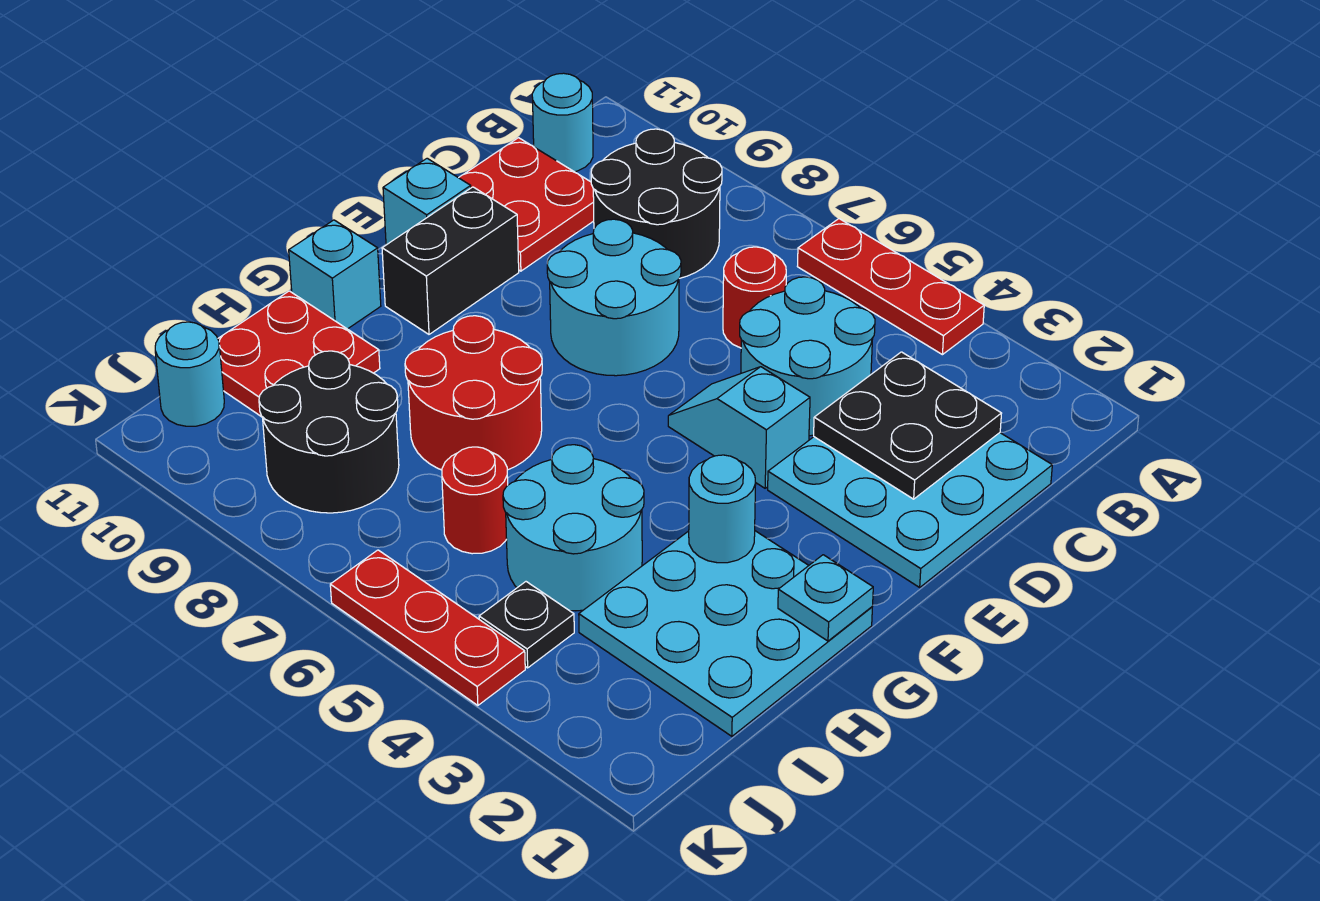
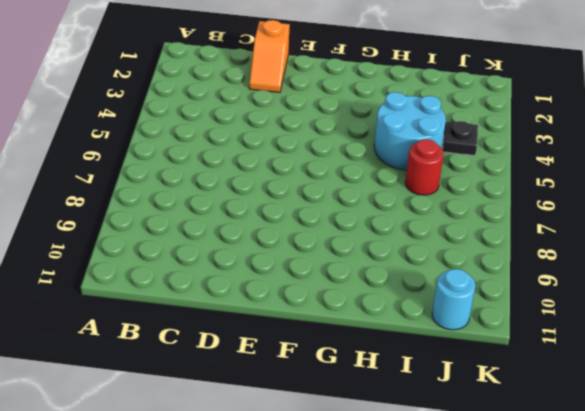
orange slope D1:D2 level 1 top 1 -> cyan plate C1:E3 level 1
none -> red plate A4:A6 level 1
none -> black round brick B8:C9 level 1
none -> cyan round brick B11 level 1

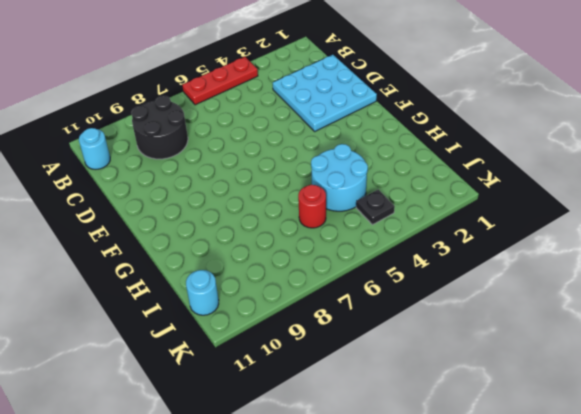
none -> cyan round brick C4:D5 level 1
none -> red round brick C6 level 1
none -> red plate C10:D11 level 1

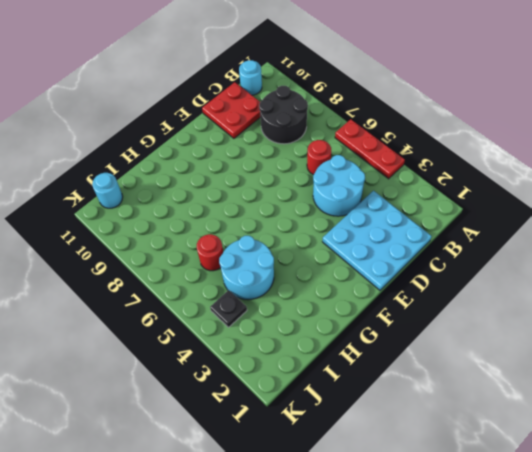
none -> cyan round brick D7:E8 level 1
none -> cyan slope E4:E5 level 1 top 4
none -> black brick E10:F10 level 1

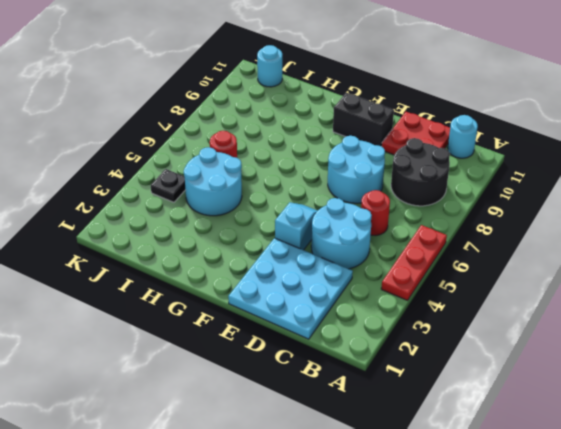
none -> cyan brick E11 level 1
none -> cyan plate G1:I3 level 1
none -> red round brick G7:H8 level 1

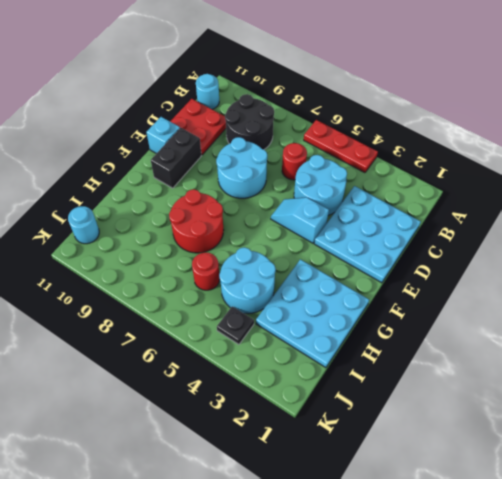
none -> cyan brick G11 level 1
none -> red plate H10:I11 level 1
none -> black round brick I8:J9 level 1

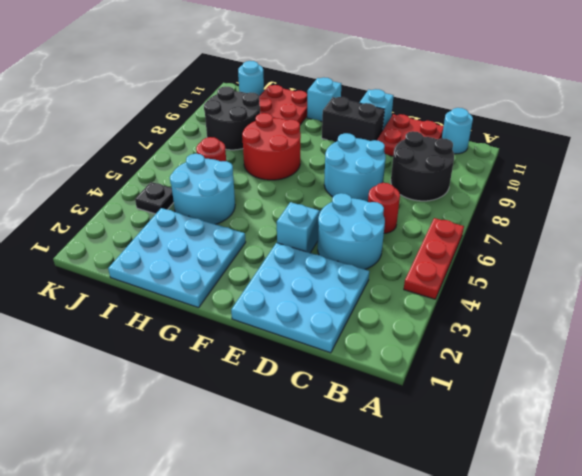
none -> red plate K4:K6 level 1
none -> black plate C2:D3 level 2
none -> cyan plate G1 level 2

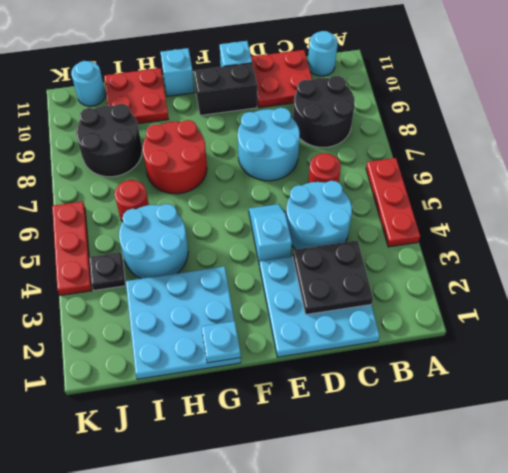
none -> cyan round brick G3 level 2

